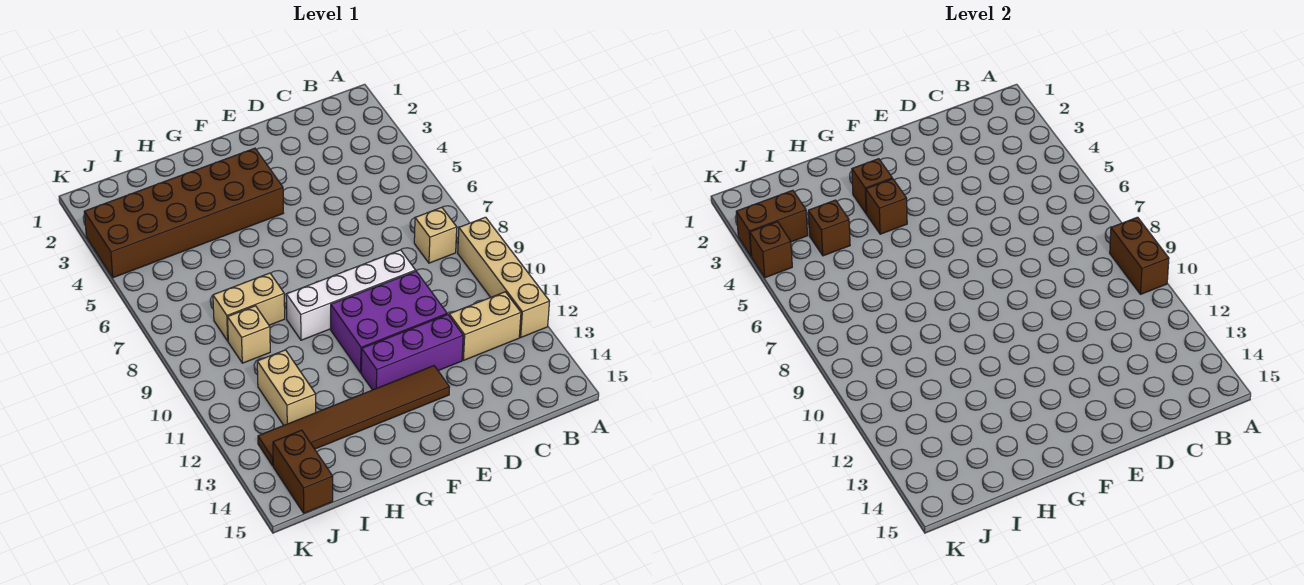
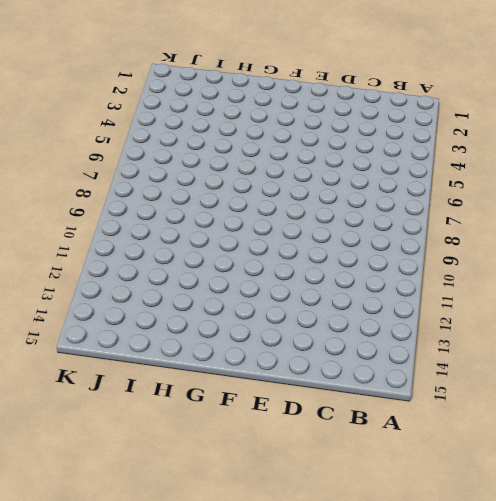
none -> tan brick A9:A12 level 1
none -> tan brick B8 level 1
none -> tan brick B12:C12 level 1

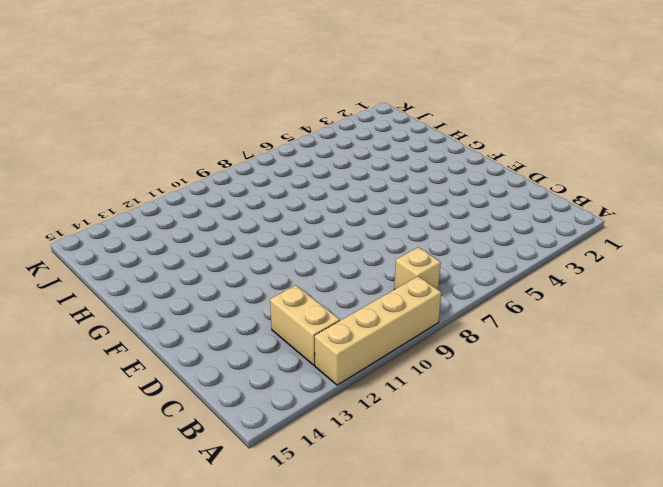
none -> white brick D9:G9 level 1
none -> purple brick D10:F11 level 1
none -> purple brick D12:F12 level 1

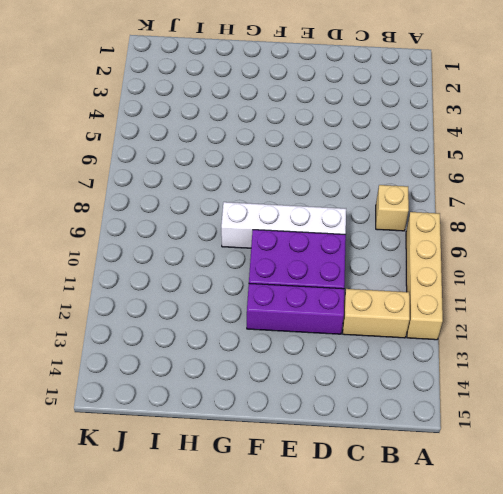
none -> brown tile E13:J13 level 1
none -> brown brick F3:K4 level 1
none -> tan brick H8:I8 level 1

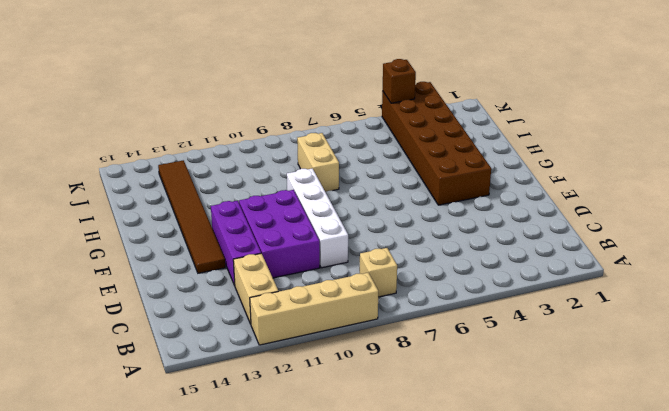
none -> tan brick I9 level 1
none -> tan brick I11:I12 level 1
none -> brown brick J14:J15 level 1

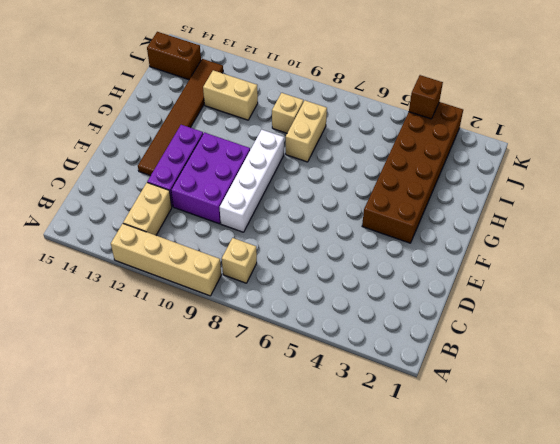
none -> brown brick A9:A10 level 2
none -> brown brick G3 level 2
none -> brown brick G4 level 2

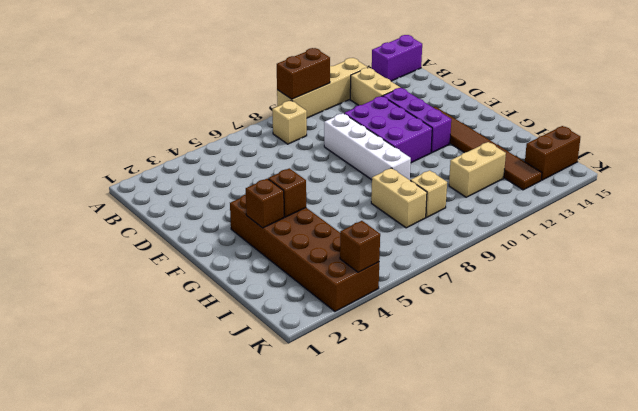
purple brick A14:A15 level 1 -> none
none -> brown brick I4 level 2
none -> brown brick J3:K3 level 2

